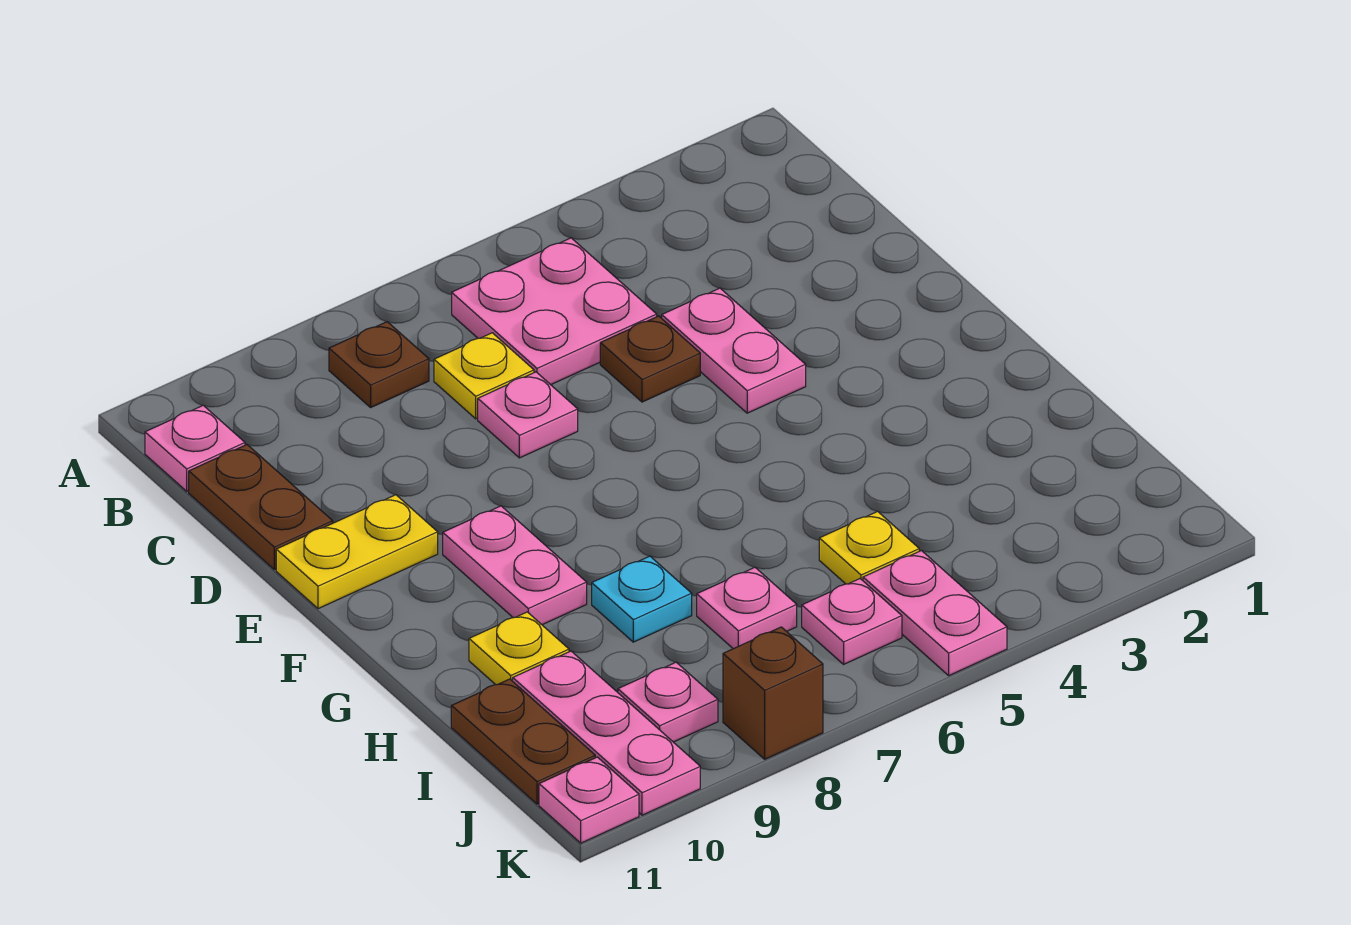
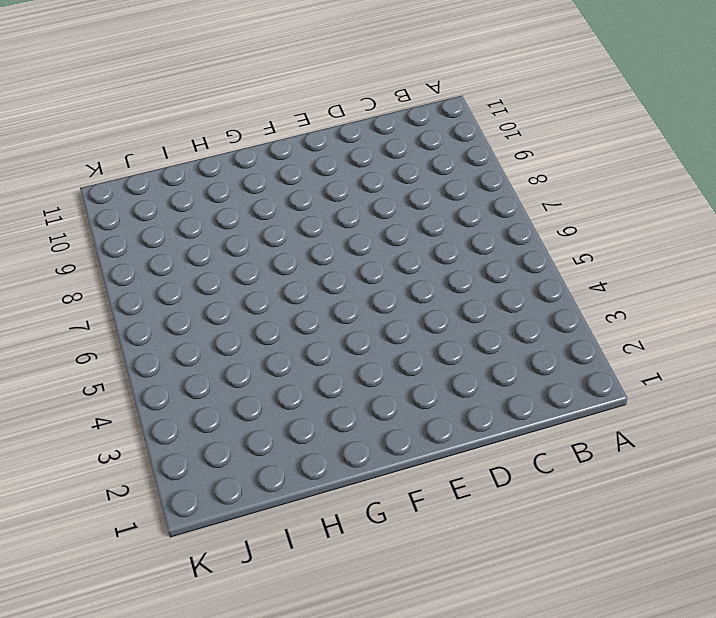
none -> pink plate B5:C6 level 1
none -> brown plate B8 level 1
none -> pink plate B11 level 1

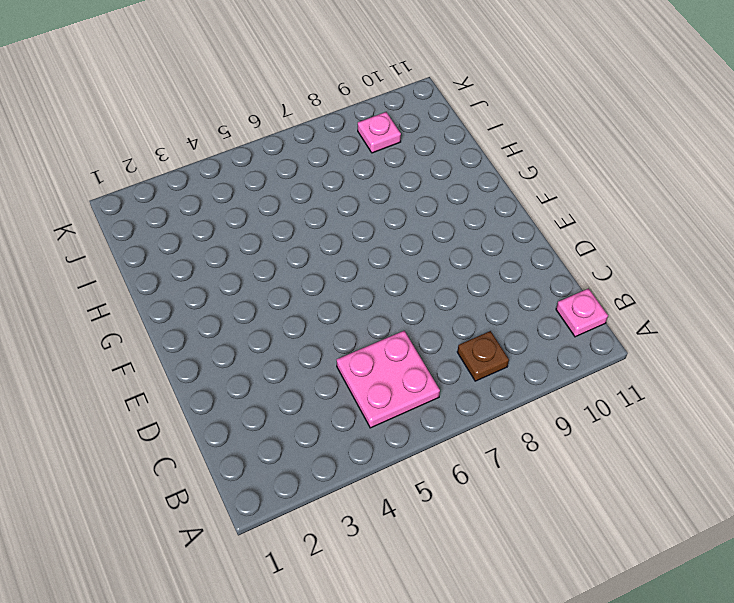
none -> yellow plate C7 level 1
none -> brown plate C11:D11 level 1
none -> pink plate D4:E4 level 1

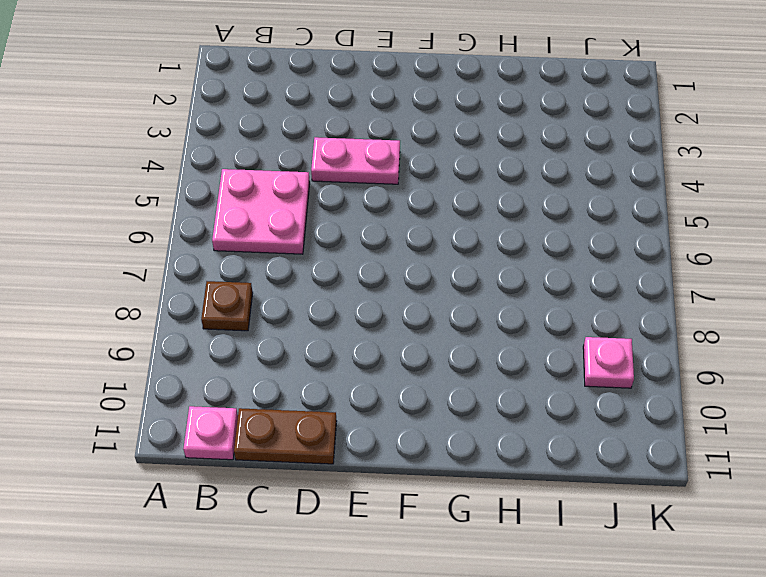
none -> yellow plate C7 level 1
none -> brown plate D5 level 1
none -> pink plate D7 level 1

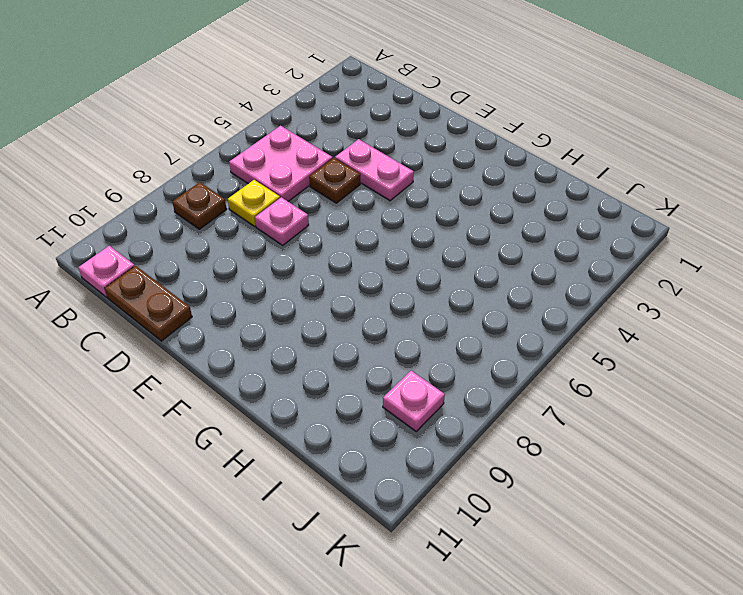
none -> yellow plate E10:E11 level 1
none -> pink plate F9:G9 level 1
none -> cyan plate H8 level 1

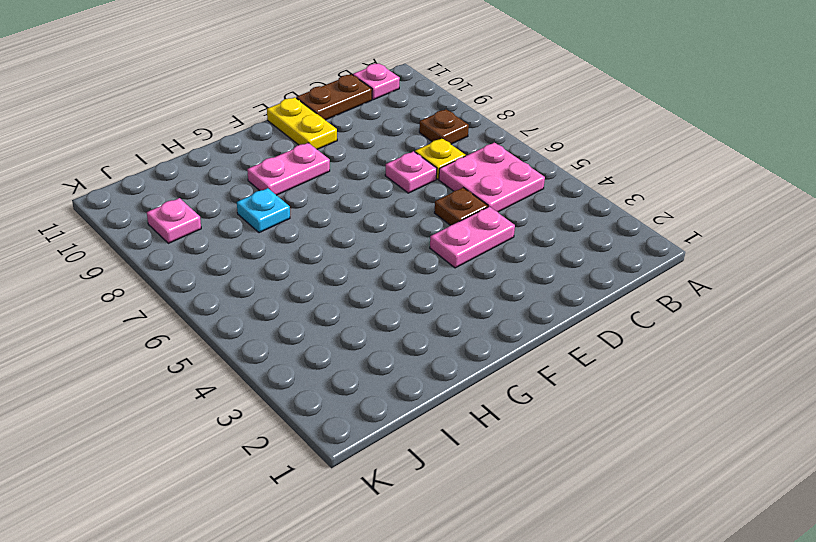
none -> yellow plate H10 level 1
none -> yellow plate I5 level 1
none -> pink plate I7 level 1

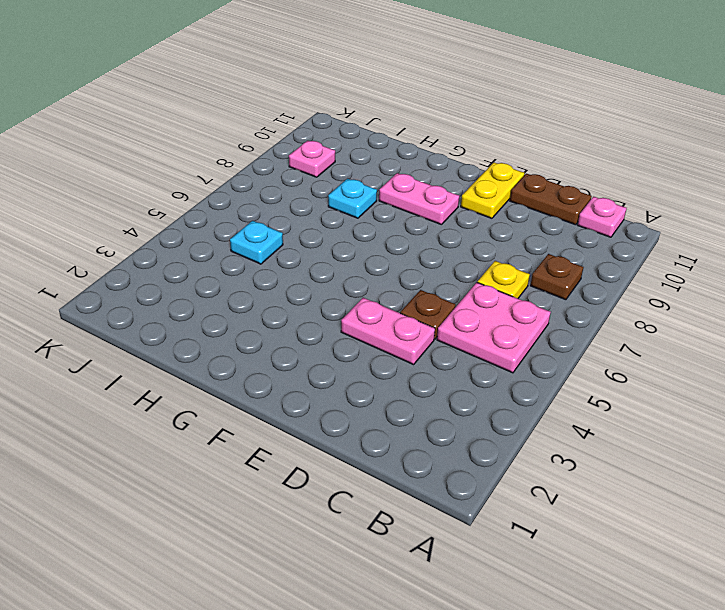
cyan plate I5 level 1 -> yellow plate I5 level 1
none -> pink plate D7 level 1
none -> yellow plate H10 level 1
none -> pink plate I7 level 1

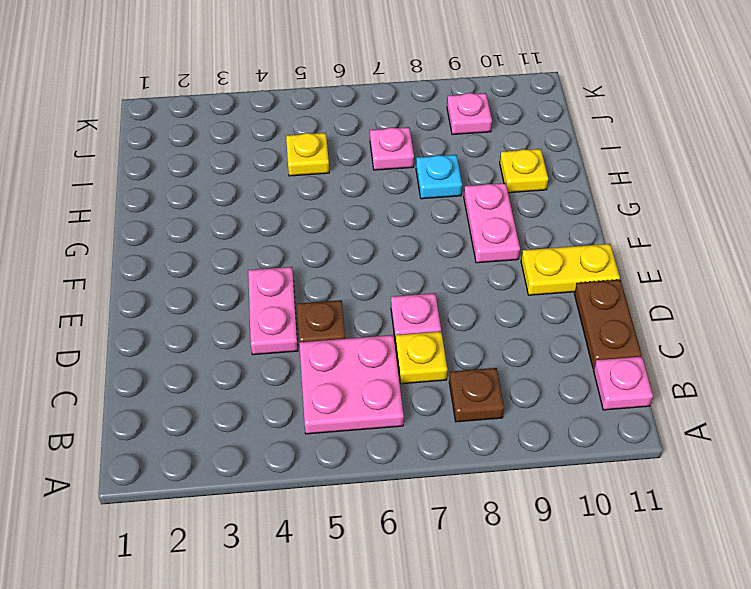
none -> pink plate I10:K10 level 1
none -> brown plate I11:J11 level 1
none -> pink plate J5:K5 level 1

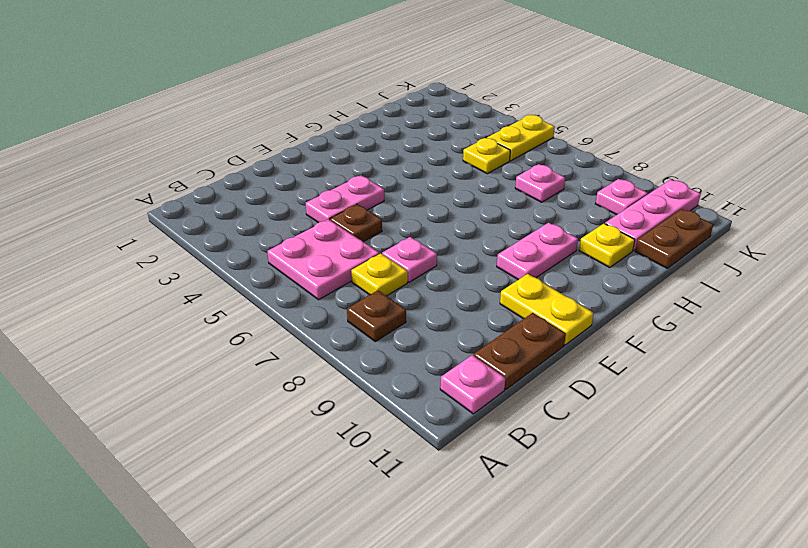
yellow plate J5:K5 level 1 -> pink plate J5:K5 level 1
none -> cyan plate H8 level 1
none -> pink plate J6 level 1
none -> brown brick K8 level 1

